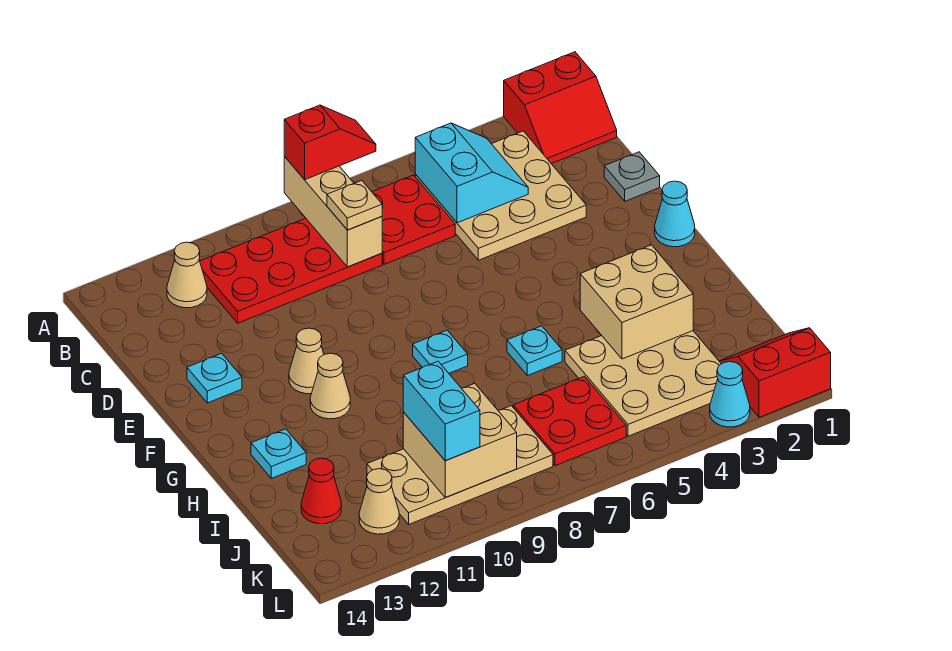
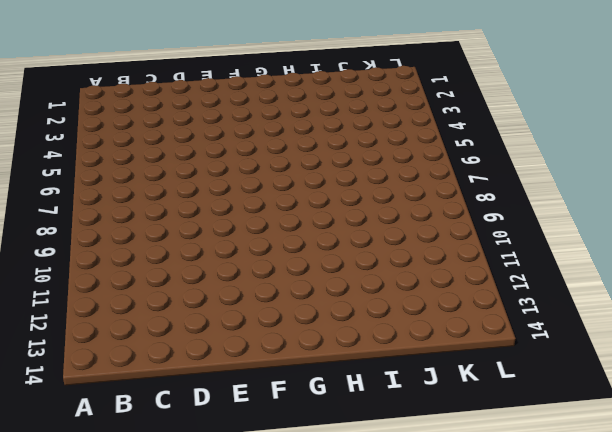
none -> red slope A1:B2 level 1 top A
none -> tan plate B3:D5 level 1
none -> red plate B6:C7 level 1

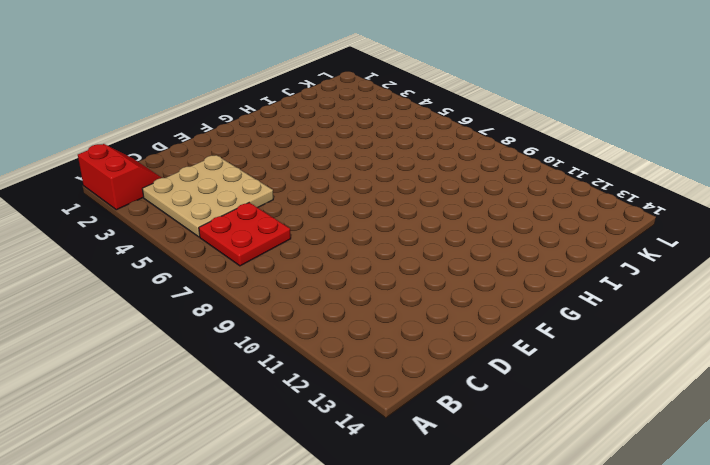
none -> red plate B8:C11 level 1
none -> tan cone B12 level 1
none -> grey plate D1 level 1

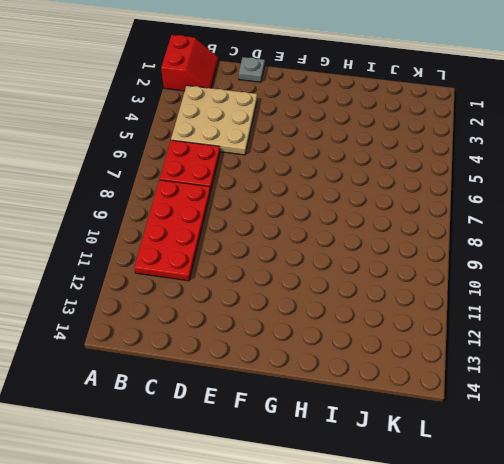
none -> tan cone B12 level 1
none -> cyan plate E13 level 1
none -> cyan cone F1 level 1

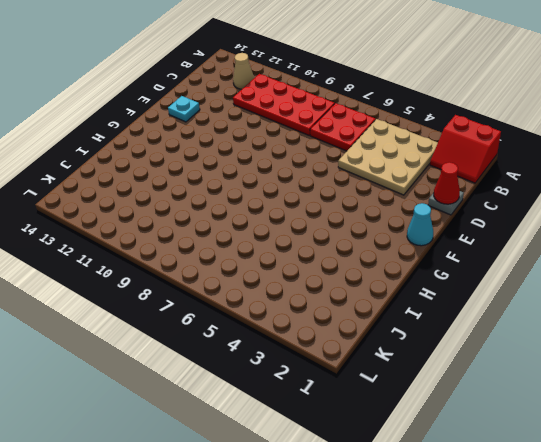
red cone D1 level 2 -> red cone J13 level 1
none -> tan cone F11 level 1
none -> cyan plate G8 level 1
none -> tan cone G11 level 1

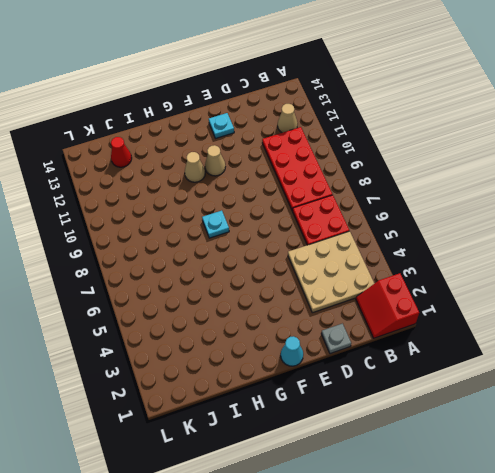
none -> cyan plate H6 level 1
none -> cyan plate H13 level 1
none -> tan plate I3:K5 level 1

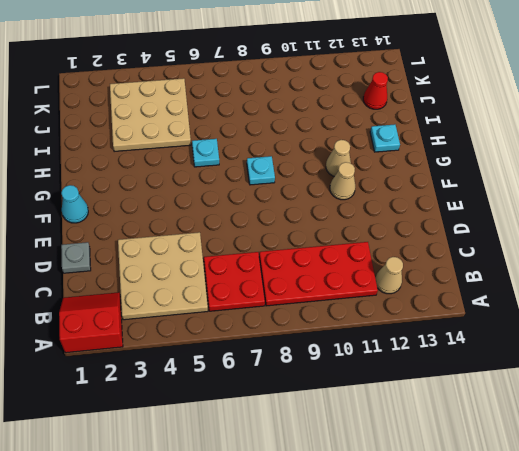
none -> cyan plate E13 level 1
none -> red plate J6:K7 level 1
none -> tan plate J8:K11 level 1

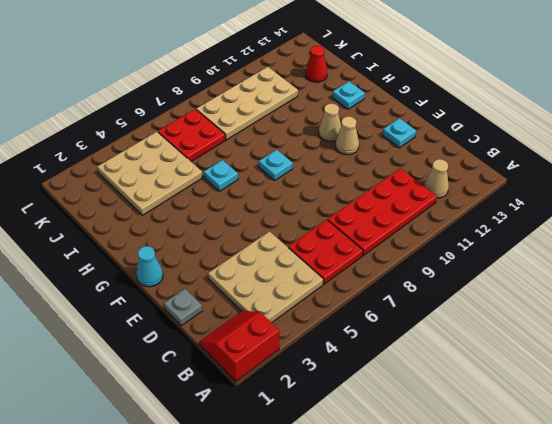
none -> red slope K1:L2 level 1 top L
none -> tan cone K12 level 1
none -> cyan cone L3 level 1

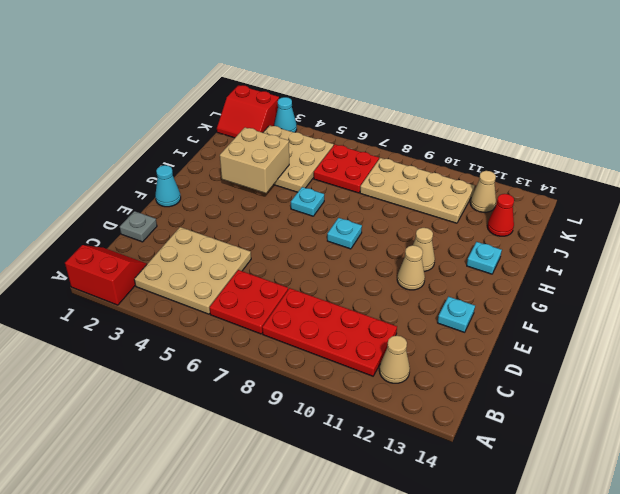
none -> tan brick A8:C8 level 2
none -> cyan slope B4:C5 level 2 top 5
none -> tan brick J9:K10 level 2

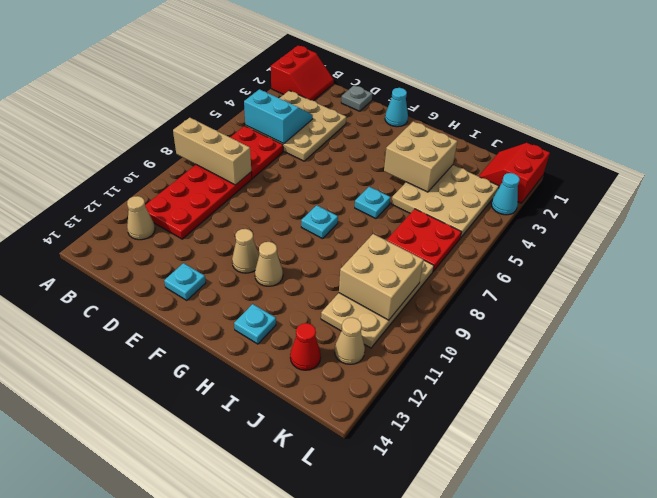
none -> red slope A7:A8 level 3 top 8
none -> tan plate C8 level 3
none -> cyan brick J10:K10 level 3

